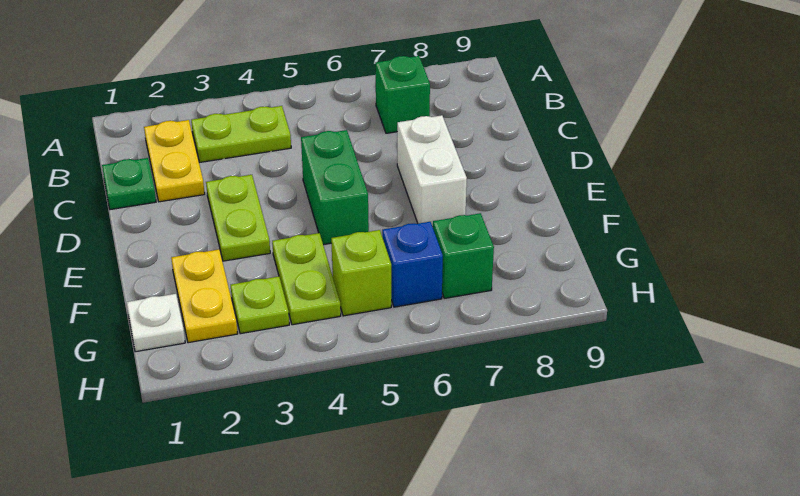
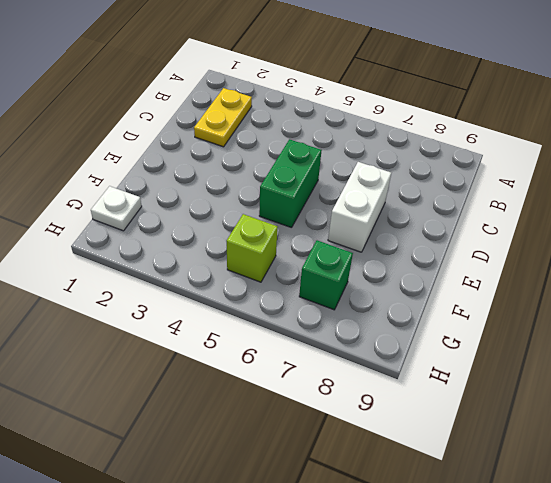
none -> lime plate B3:B4 level 1
none -> green brick B7 level 1
none -> green plate C1 level 1

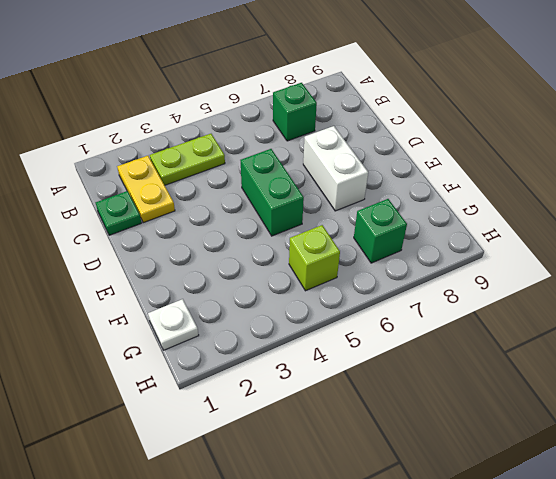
none -> lime plate D3:E3 level 1
none -> yellow plate F2:G2 level 1
none -> lime plate F4:G4 level 1

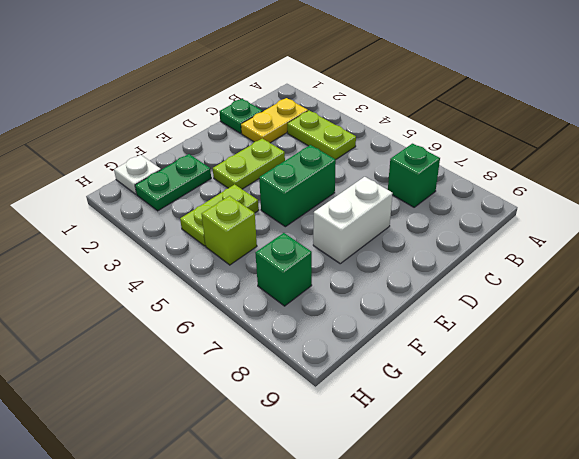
green plate F2:G2 level 1 -> yellow plate F2:G2 level 1
none -> lime plate G3 level 1
none -> blue brick G6 level 1

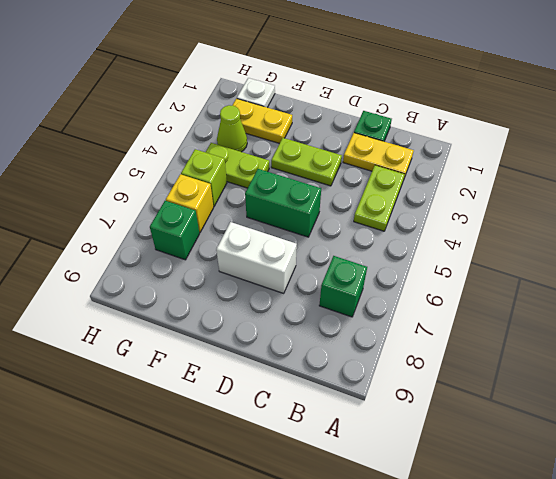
lime cone G3 level 1 -> lime plate G3 level 1
yellow brick G6 level 1 -> blue brick G6 level 1

